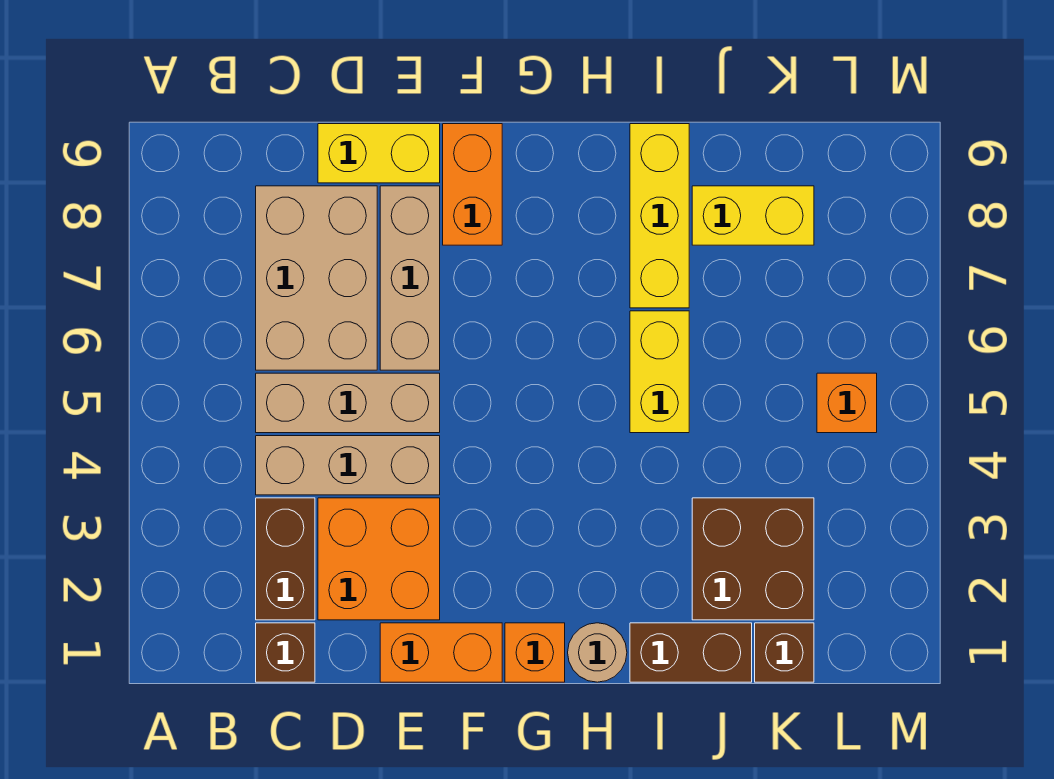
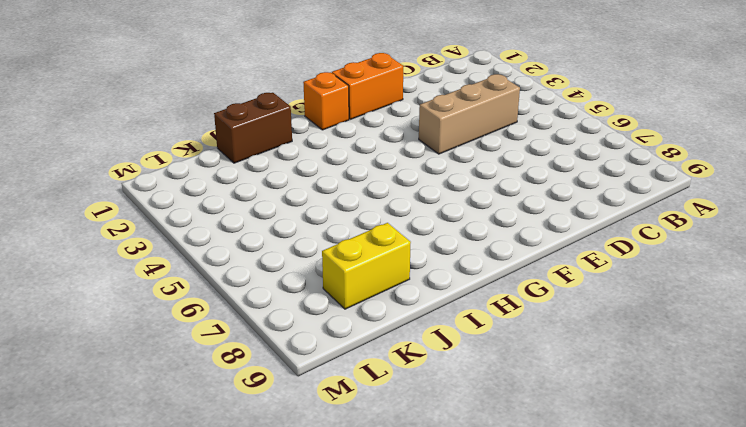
none -> brown brick C1 level 1
none -> brown brick C2:C3 level 1
none -> tan brick C5:E5 level 1

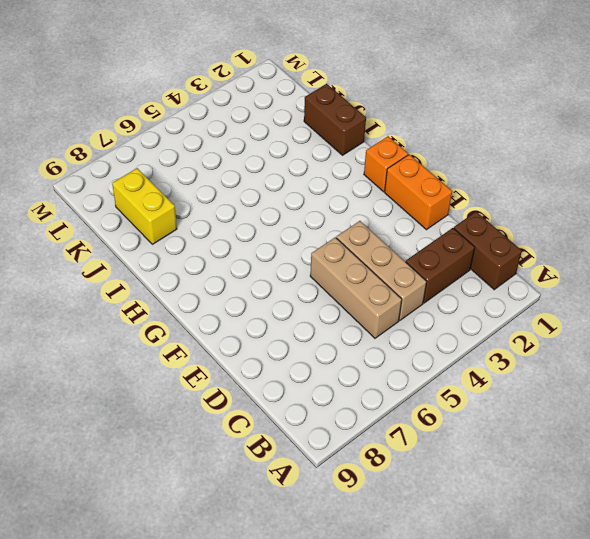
brown brick B1:C1 level 1 -> brown brick C1 level 1
none -> tan brick C6:D8 level 1
none -> orange brick D2:E3 level 1
none -> yellow brick D9:E9 level 1

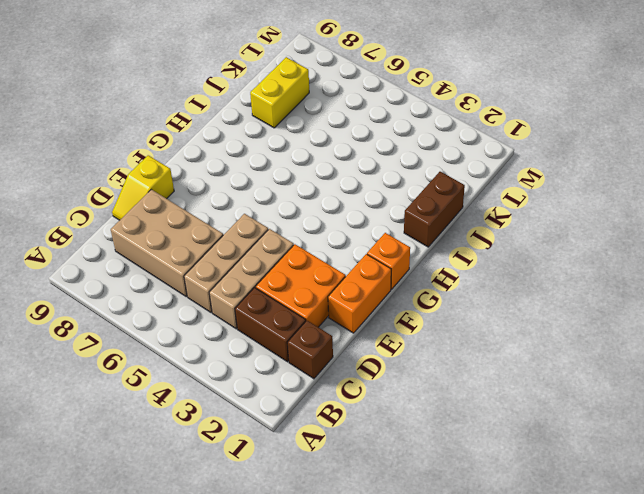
yellow slope D9:E9 level 1 top E -> yellow brick D9:E9 level 1
none -> tan brick E6:E8 level 1
none -> orange brick F8:F9 level 1
none -> tan round brick H1 level 1

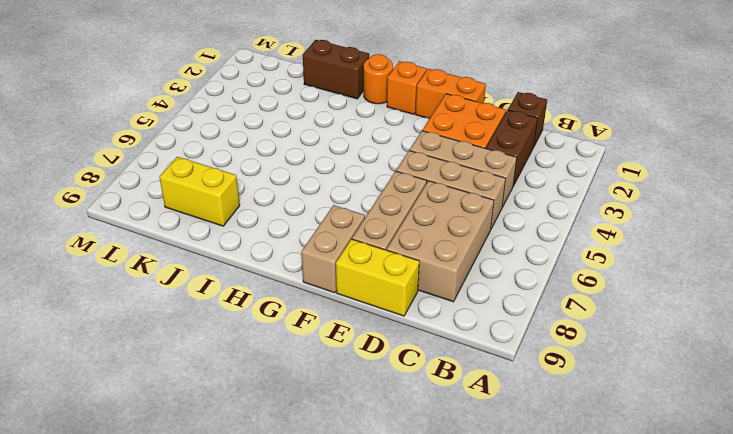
tan brick F8:F9 level 1 -> orange brick F8:F9 level 1
orange round brick H1 level 1 -> tan round brick H1 level 1
none -> yellow brick I5:I6 level 1
none -> yellow brick I7:I9 level 1
none -> brown brick J2:K3 level 1

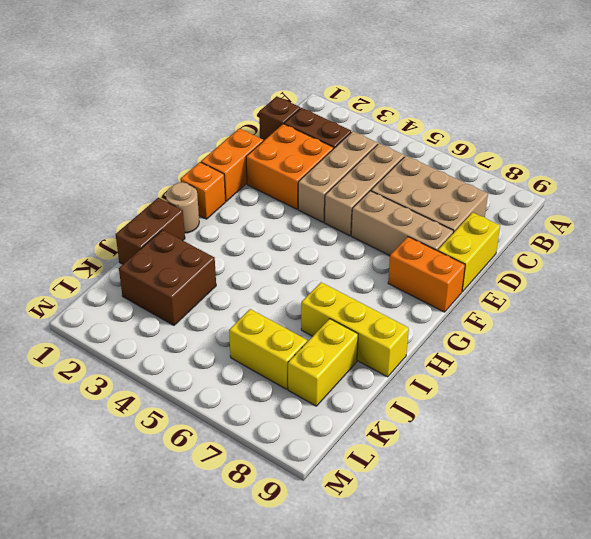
yellow brick K6:K7 level 1 -> yellow brick I5:I6 level 1
none -> brown brick K1 level 1
none -> orange brick L5 level 1

